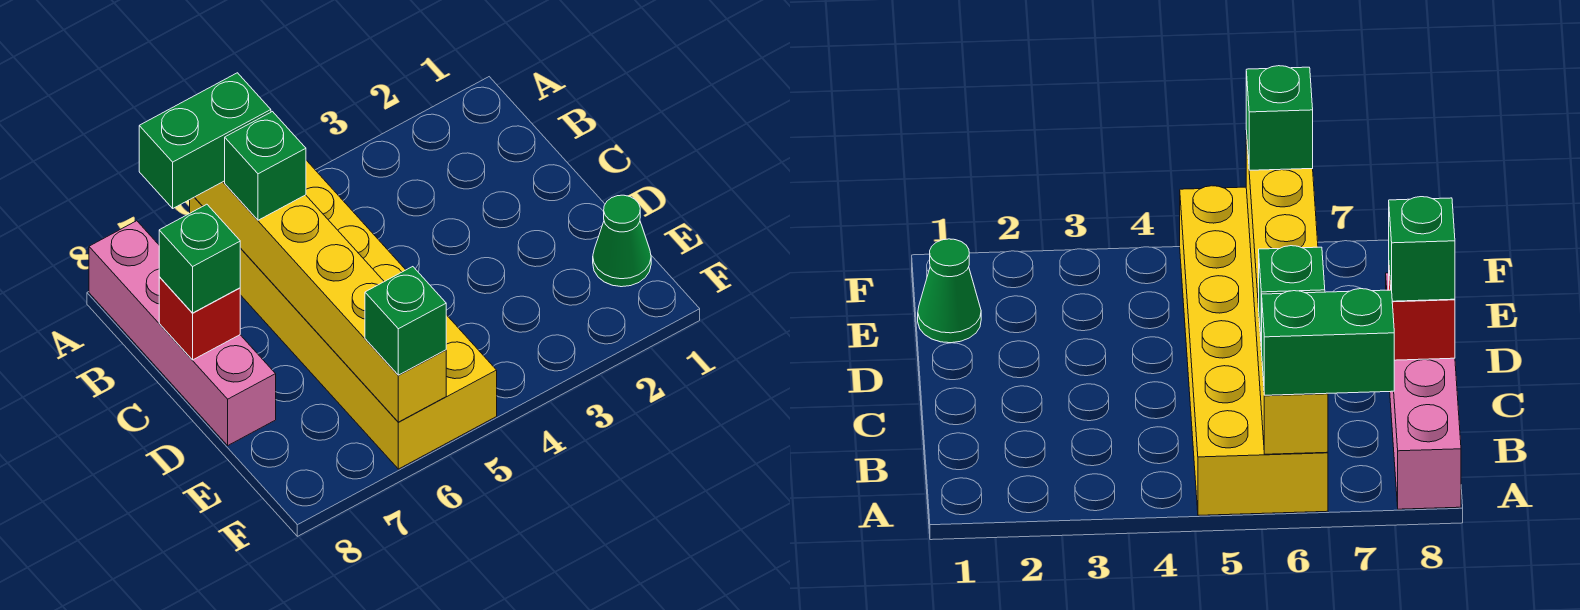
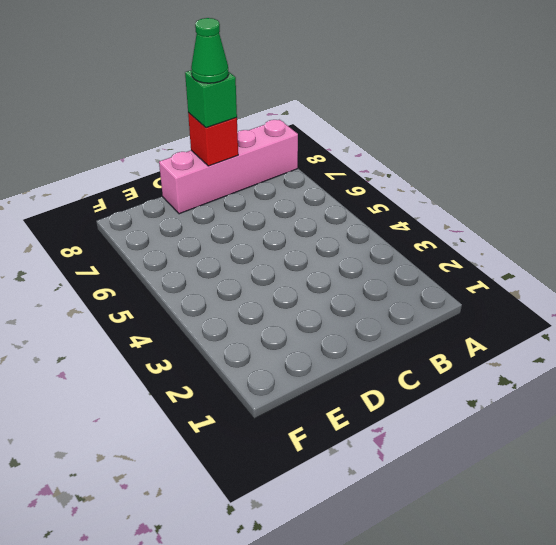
green cone C8 level 4 -> green cone E1 level 1
none -> yellow brick A5:F6 level 1
none -> yellow brick A6:F6 level 2

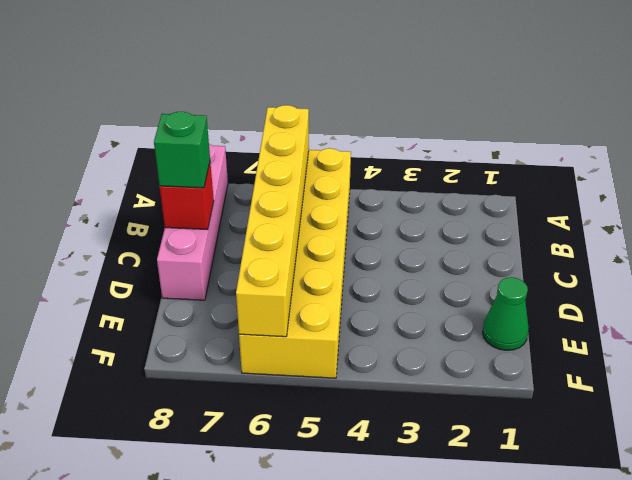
none -> green brick A6:A7 level 3
none -> green brick B6 level 3

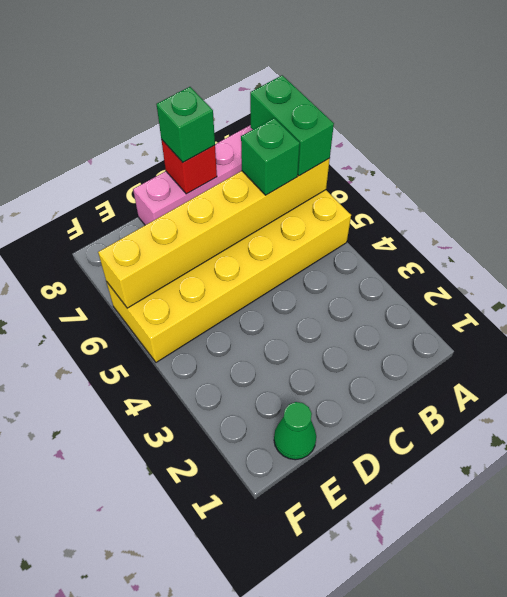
none -> green brick F6 level 3

